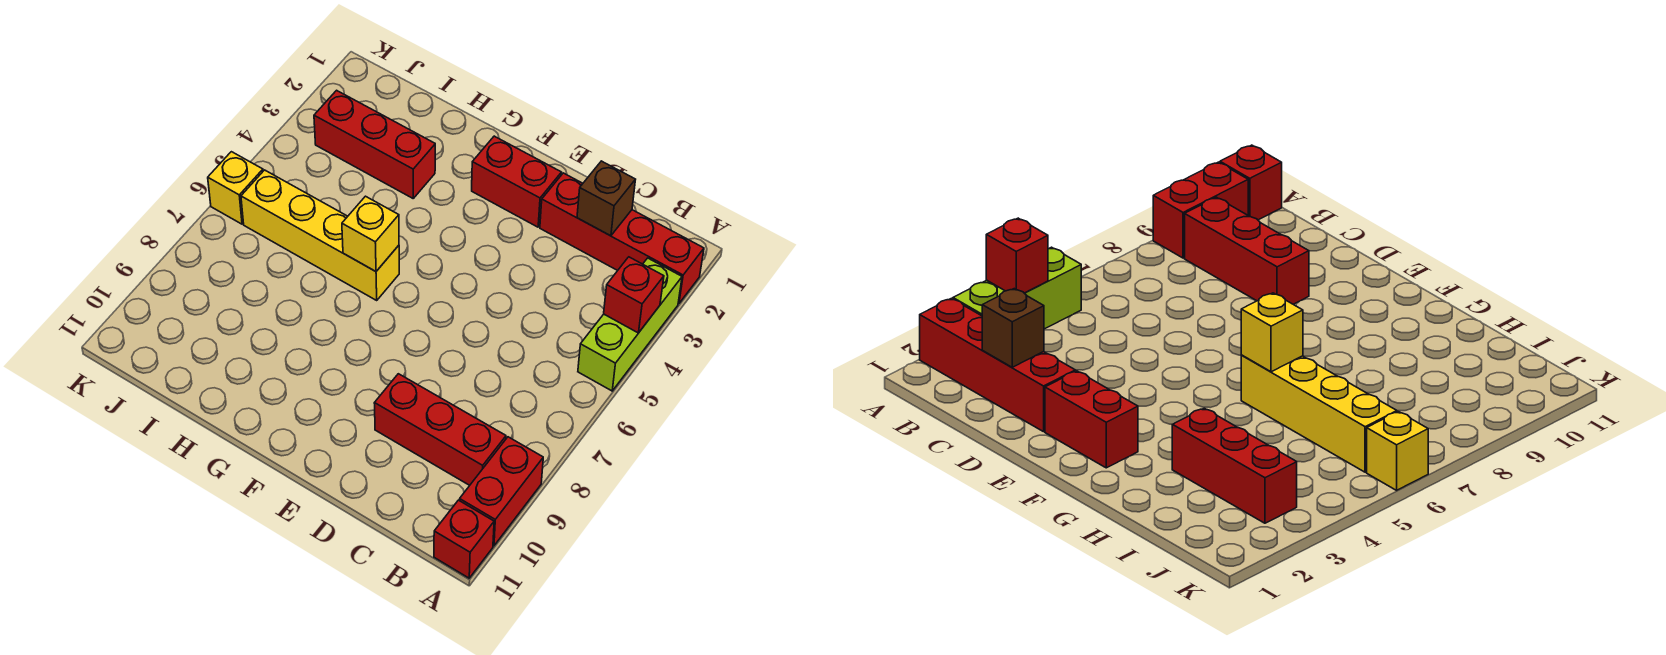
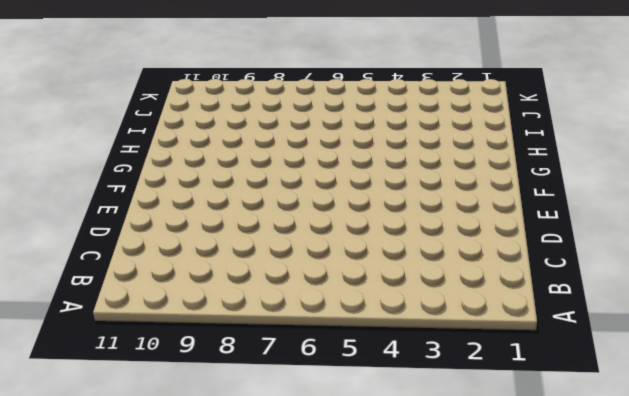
none -> red brick A2:D2 level 1
none -> lime brick A3:A5 level 1
none -> red brick A9:A10 level 1

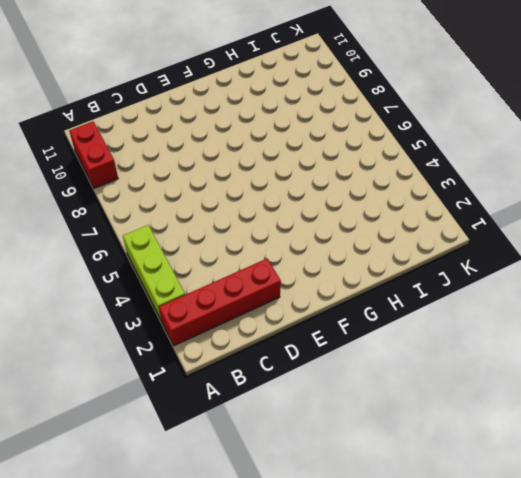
none -> red brick A11 level 1
none -> red brick B9:D9 level 1
none -> red brick E2:F2 level 1

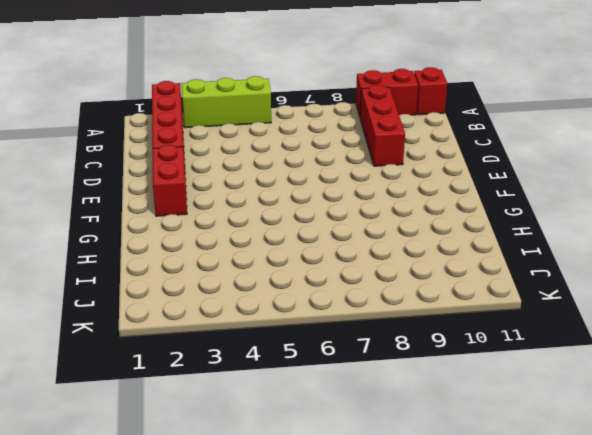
none -> yellow brick G6:J6 level 1
none -> red brick H3:J3 level 1
none -> yellow brick K6 level 1

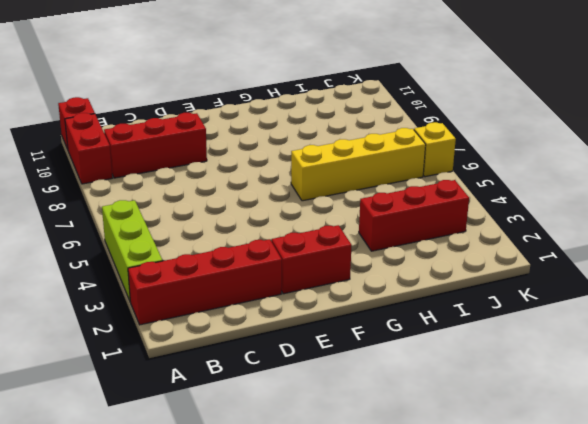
none -> red brick A4 level 2
none -> brown brick C2 level 2
none -> yellow brick G6 level 2

